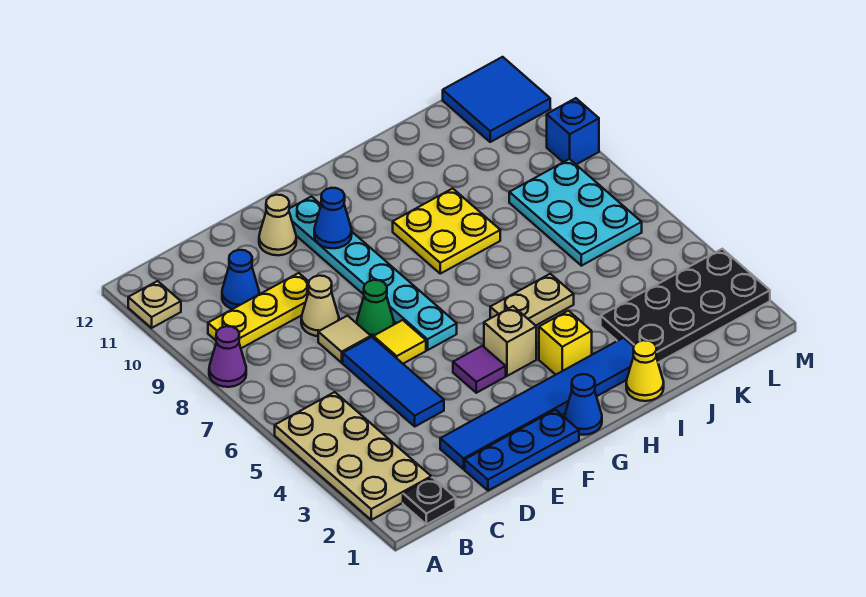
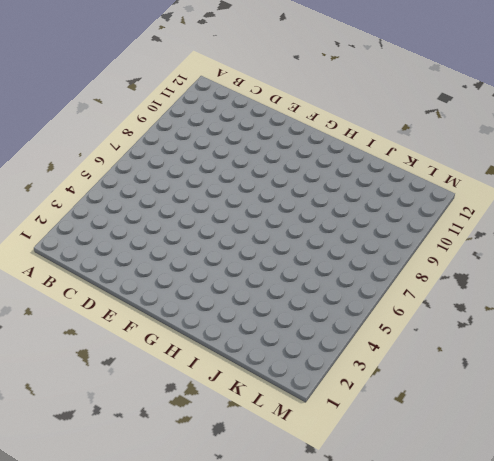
none -> tan plate A2:B5 level 1
none -> purple cone A8 level 1
none -> tan plate A11 level 1

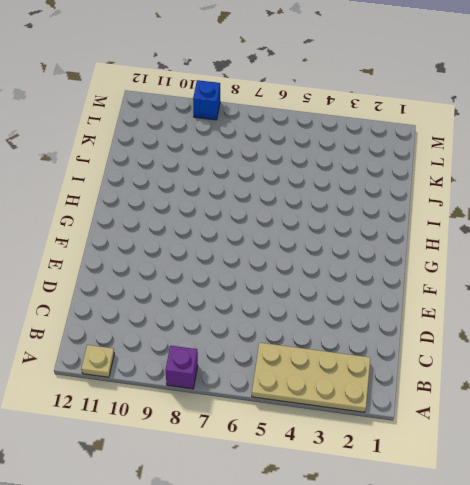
purple brick A8 level 1 -> purple cone A8 level 1
none -> black plate B1 level 1
none -> yellow plate B9:D9 level 1
none -> blue cone C10 level 1

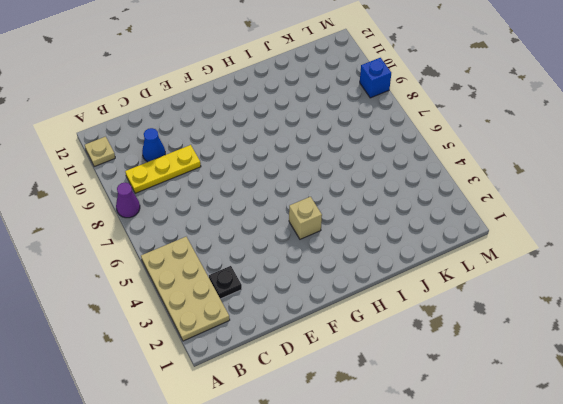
black plate C3 level 1 -> black plate B1 level 1
none -> blue plate D1:F1 level 1
none -> blue tile D2:I2 level 1
none -> blue tile D4:D6 level 1

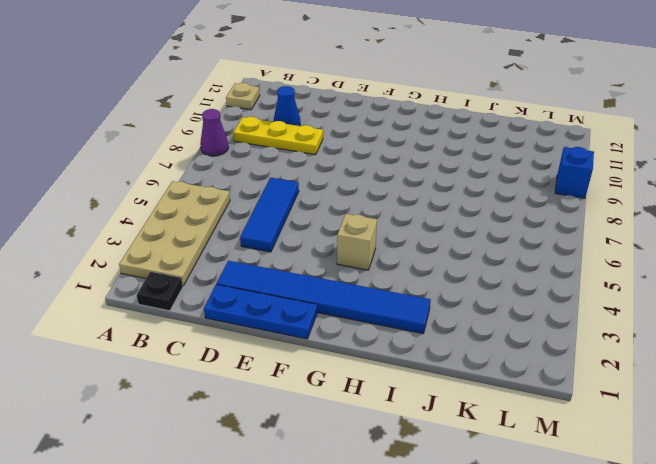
none -> tan tile D7 level 1
none -> tan cone D8 level 1
none -> yellow tile E6 level 1

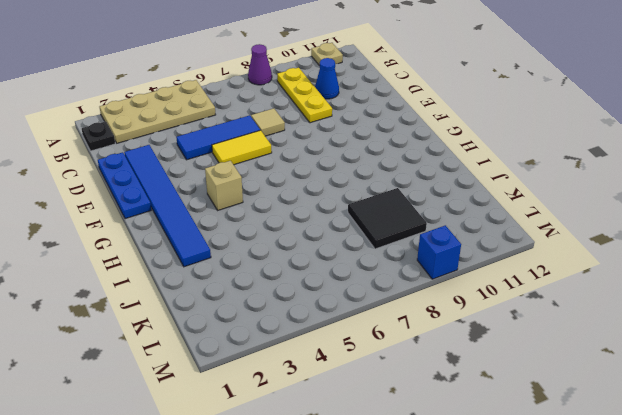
yellow tile E5:E6 level 1 -> yellow tile E6 level 1
black tile J8:K9 level 1 -> cyan plate K6:L8 level 1
none -> tan cone D8 level 1
none -> green cone E7 level 1
none -> tan cone E11 level 1

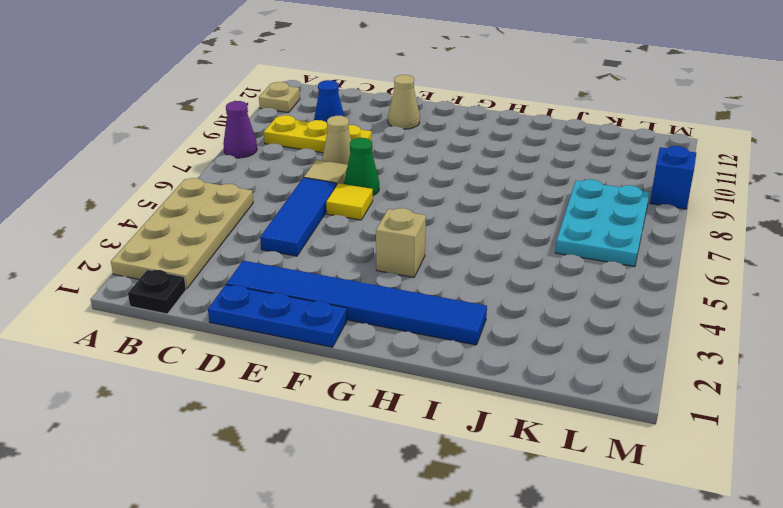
none -> purple tile F4 level 1
none -> cyan plate F6:F11 level 1
none -> blue cone G1 level 1

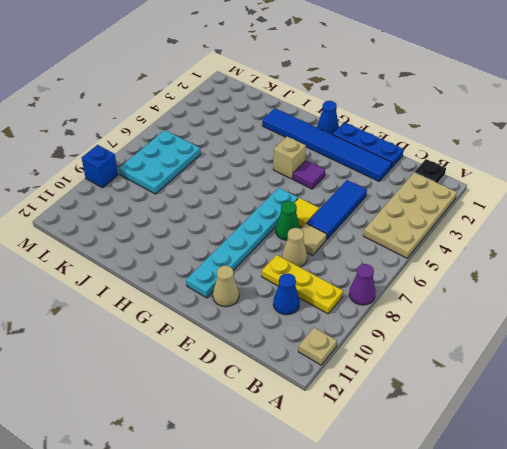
none -> yellow brick H3 level 1
none -> tan plate H5:I5 level 1
none -> yellow plate H8:I9 level 1

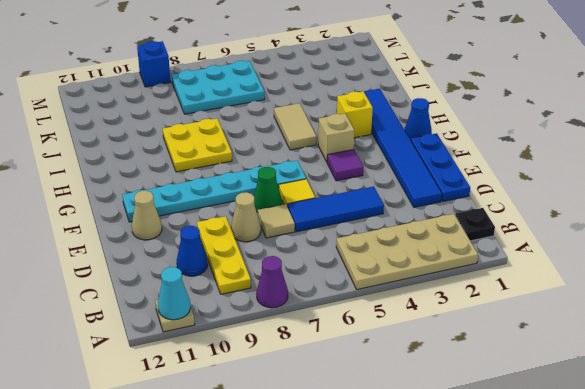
cyan cone A11 level 2 -> none
tan tile H5:I5 level 1 -> tan plate H5:I5 level 1
none -> yellow cone I1 level 1
none -> black plate J2:M3 level 1
none -> blue tile L11:M12 level 1

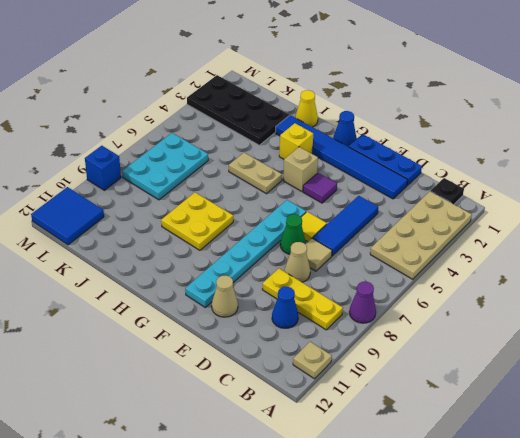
none -> blue cone F10 level 2

